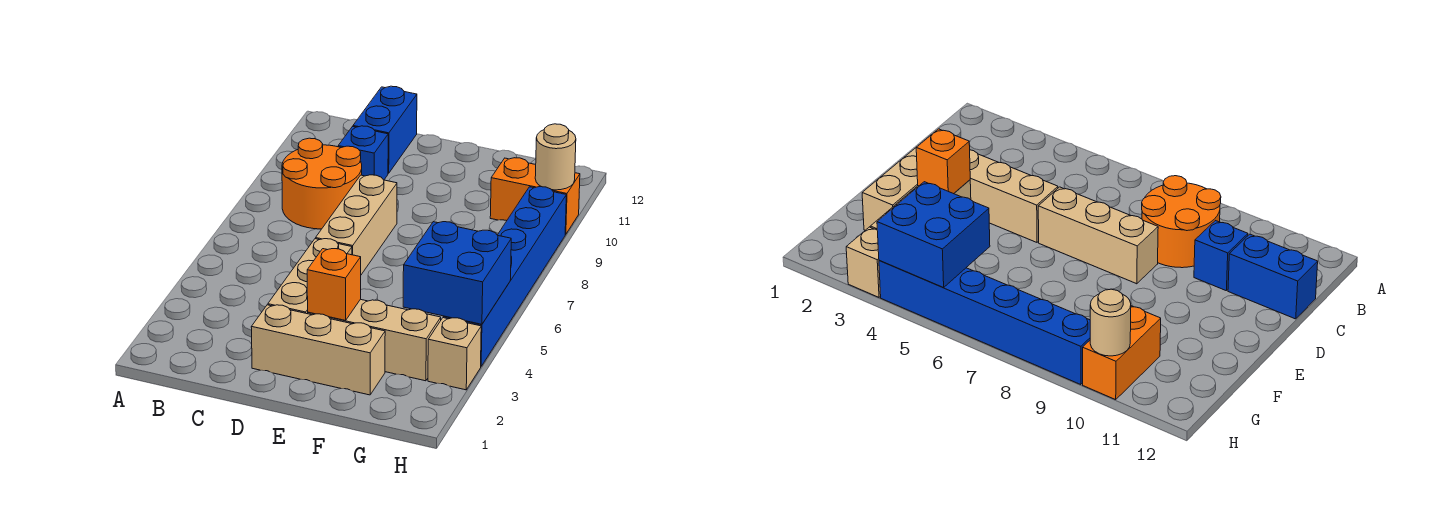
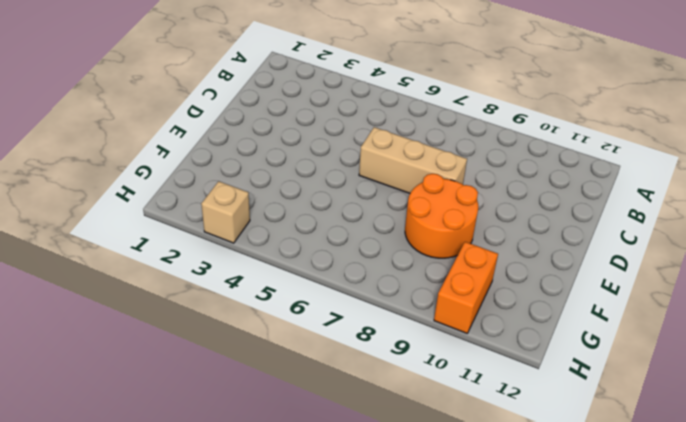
orange round brick E8:F9 level 1 -> orange round brick B8:C9 level 1
none -> blue brick C10 level 1
none -> blue brick C11:C12 level 1
none -> tan brick D2:F2 level 1

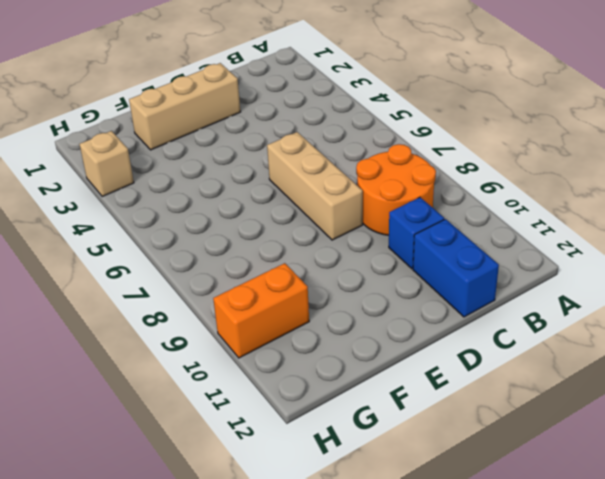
none -> tan brick D3:D5 level 1
none -> tan brick E3:G3 level 1
none -> blue brick H4:H9 level 1

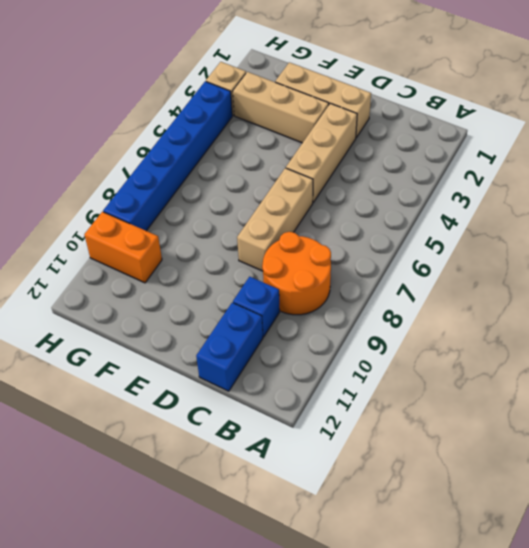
none -> orange brick E3 level 2
none -> blue brick G4:H5 level 2
none -> tan round brick H10 level 2

